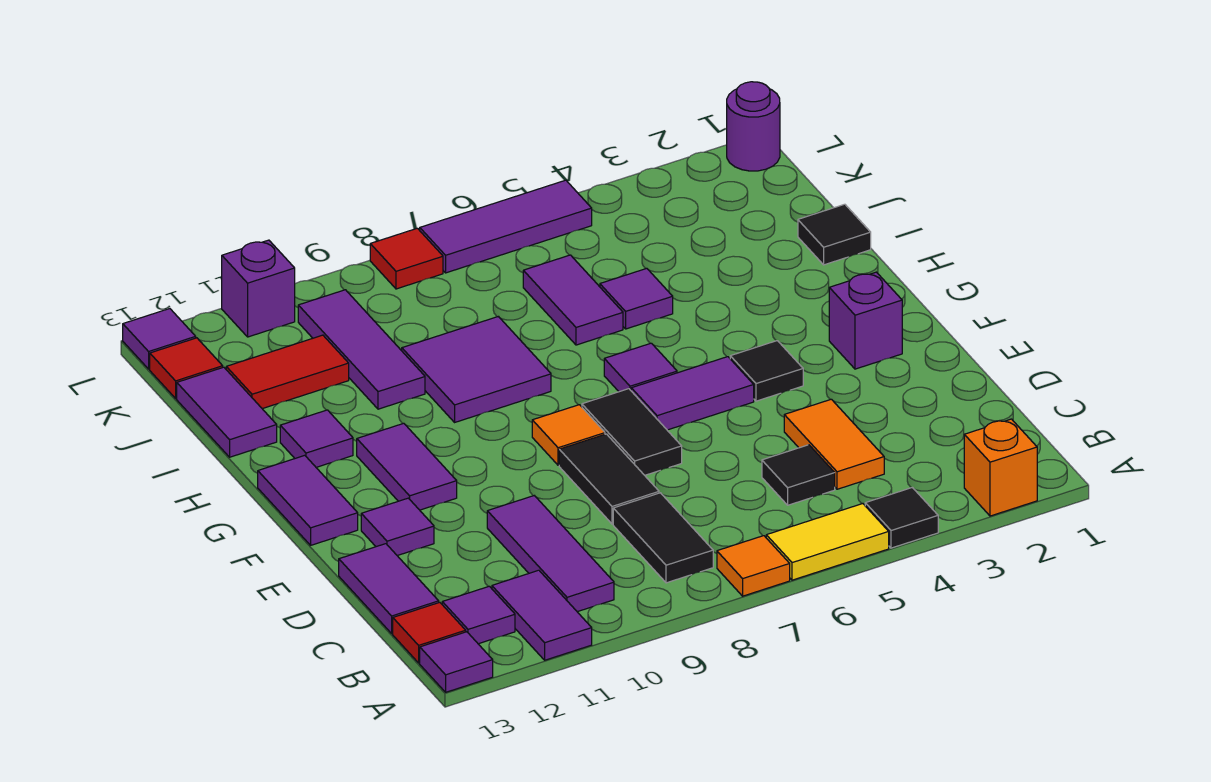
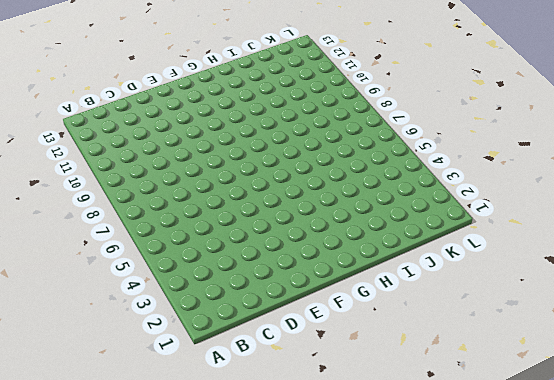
none -> orange brick A2 level 1
none -> black tile A4 level 1
none -> yellow tile A5:A6 level 1
none -> orange tile A7 level 1

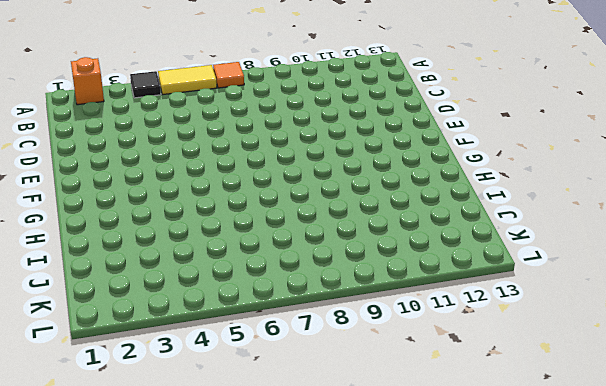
none -> purple tile A11:B11 level 1
none -> purple tile A13 level 1
none -> black tile B8:C8 level 1
none -> purple tile B10:D10 level 1

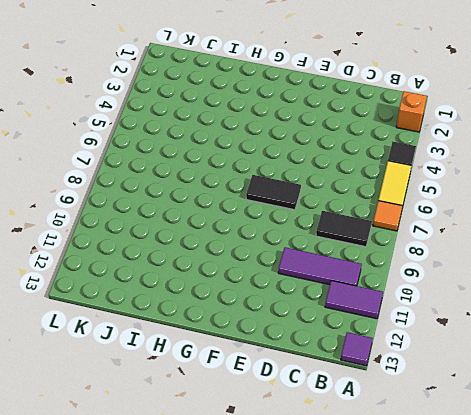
none -> purple tile B12 level 1
none -> red tile B13 level 1
none -> orange tile C4:D4 level 1
none -> black tile C5 level 1

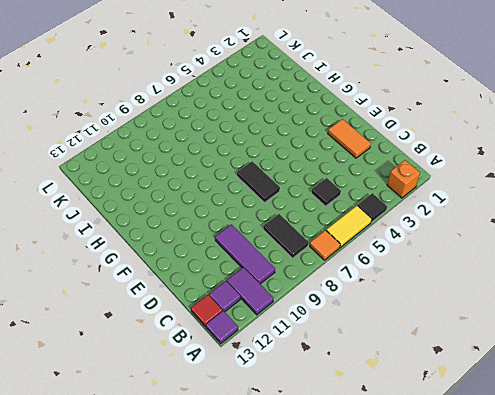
orange tile D2:E2 level 1 -> orange tile C4:D4 level 1
none -> purple tile C13:D13 level 1
none -> black tile D8:E8 level 1
none -> purple tile E12 level 1
none -> purple brick F2 level 1

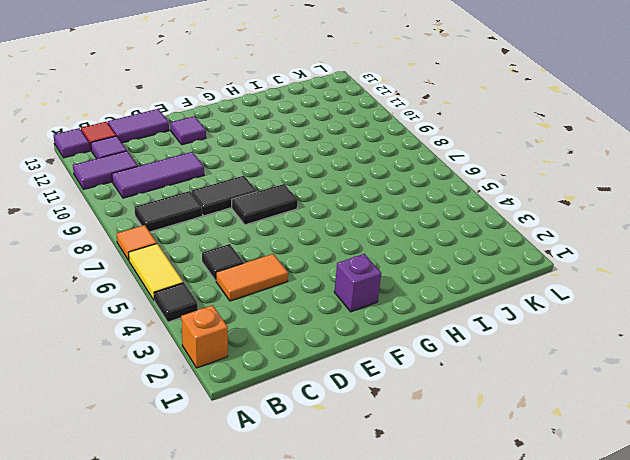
none -> black tile F4 level 1
none -> purple tile F5:F6 level 1
none -> orange tile F8 level 1
none -> purple tile F11:G11 level 1

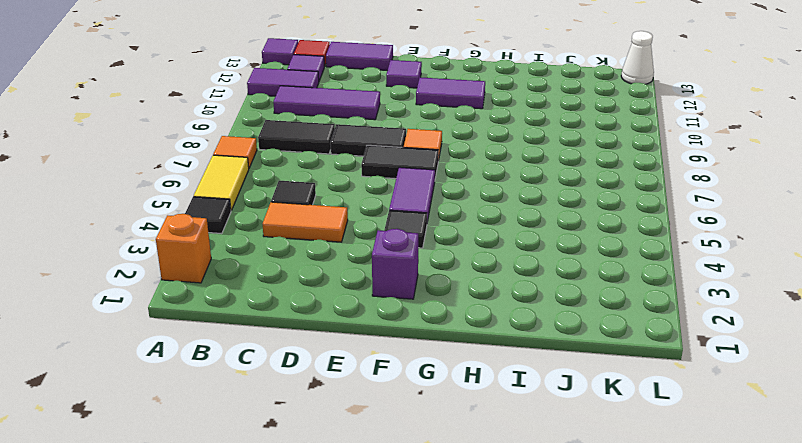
white cone L13 level 1 -> purple tile L13 level 1
none -> purple tile F13:G13 level 1
none -> purple tile G6 level 1
none -> purple tile H8:I9 level 1
none -> purple tile H12 level 1

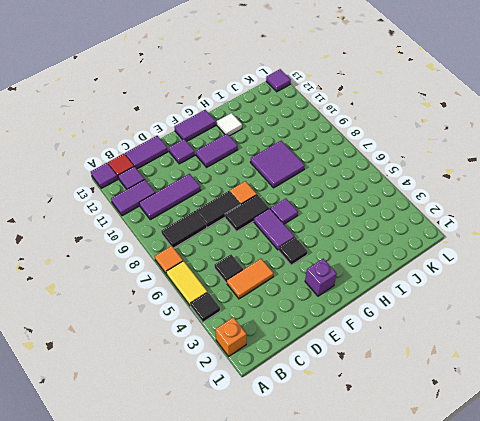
white tile H12 level 1 -> purple tile H12 level 1
none -> black tile I1 level 1
none -> purple tile I5 level 1
none -> purple tile I6:J6 level 1
none -> purple tile I10:K10 level 1

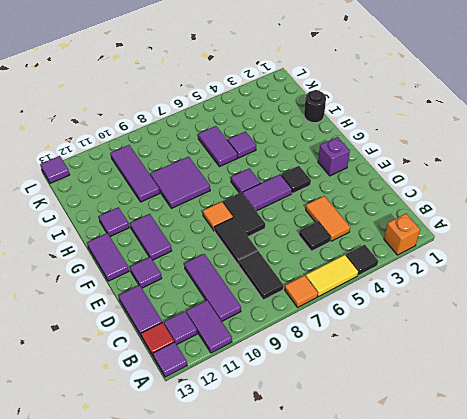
black round brick I1 level 1 -> black tile I1 level 1
none -> purple tile I13:J13 level 1
none -> red tile J11:J12 level 1
none -> red tile K13 level 1
none -> purple round brick L1 level 1

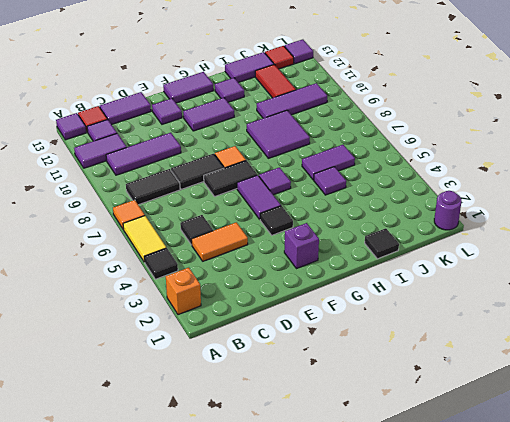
none -> purple tile L5:L7 level 1
none -> red tile L8 level 1
none -> purple brick L11 level 1

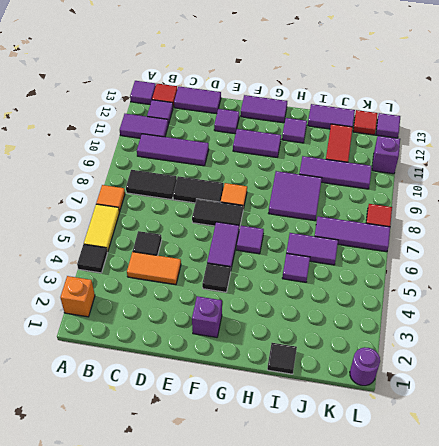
purple tile J7:L7 level 1 -> purple tile L5:L7 level 1

